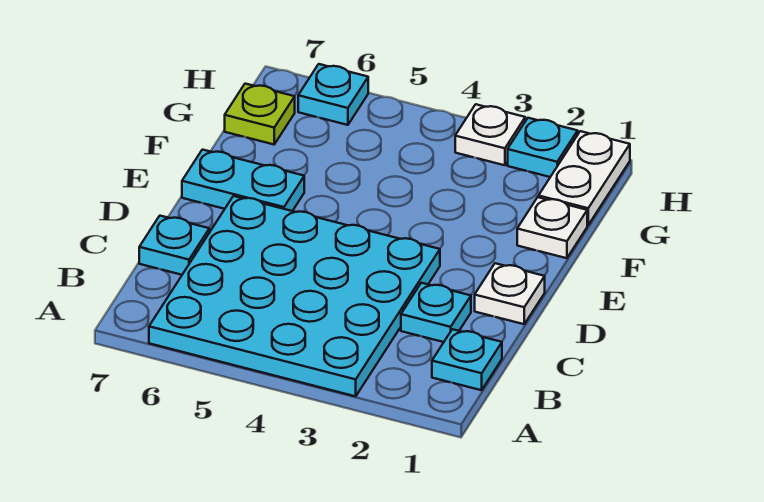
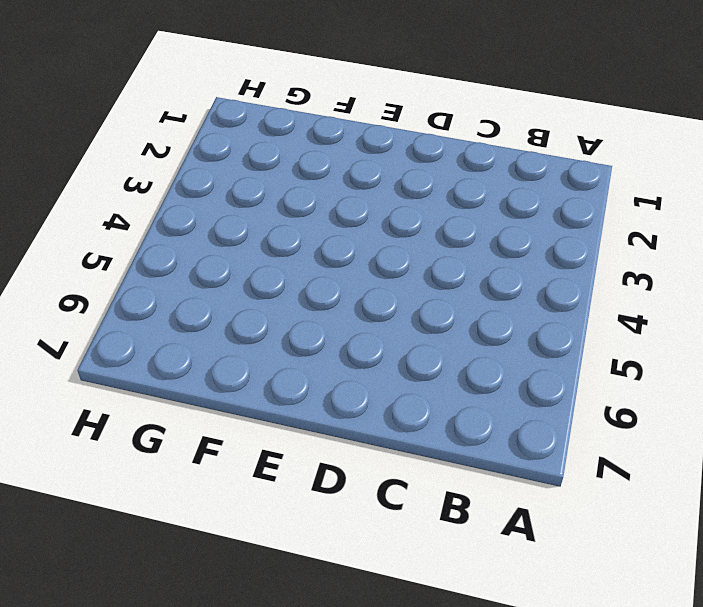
none -> cyan plate A3:D6 level 1
none -> cyan plate B1 level 1
none -> cyan plate C2 level 1

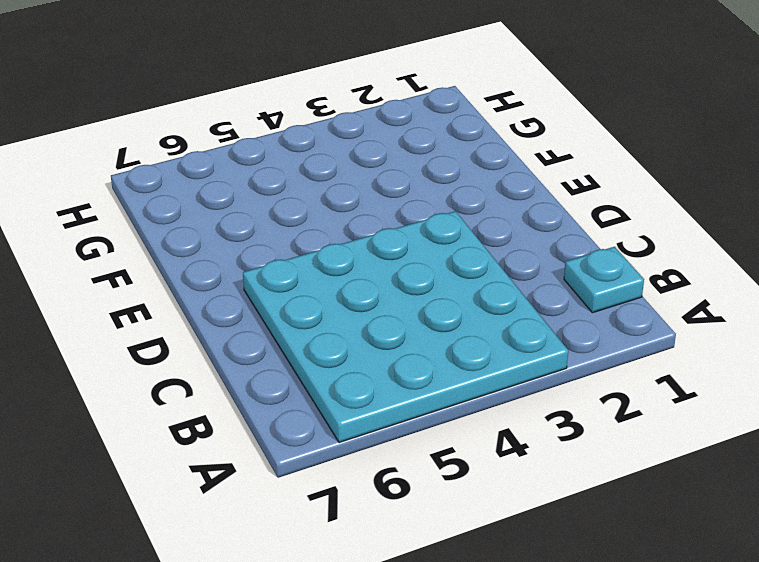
none -> cyan plate C2 level 1
none -> cyan plate C7 level 1
none -> white plate D1 level 1

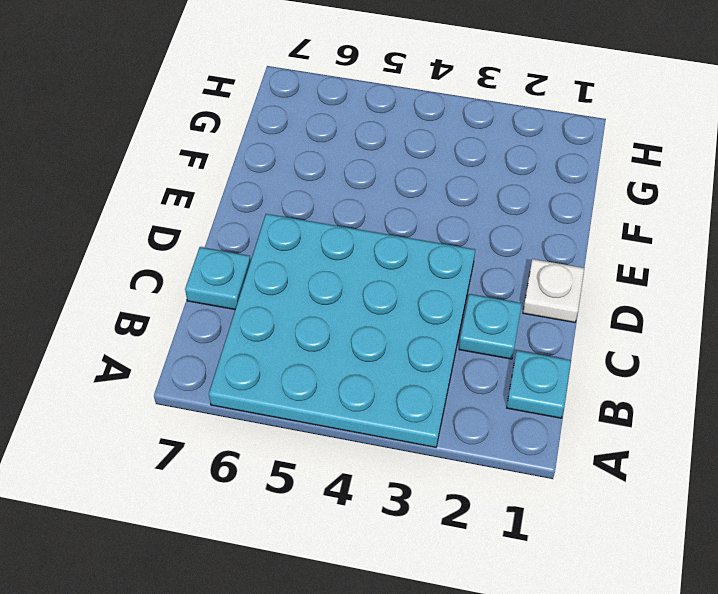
none -> cyan plate E6:E7 level 1
none -> white plate F1 level 1
none -> white plate G1:H1 level 1

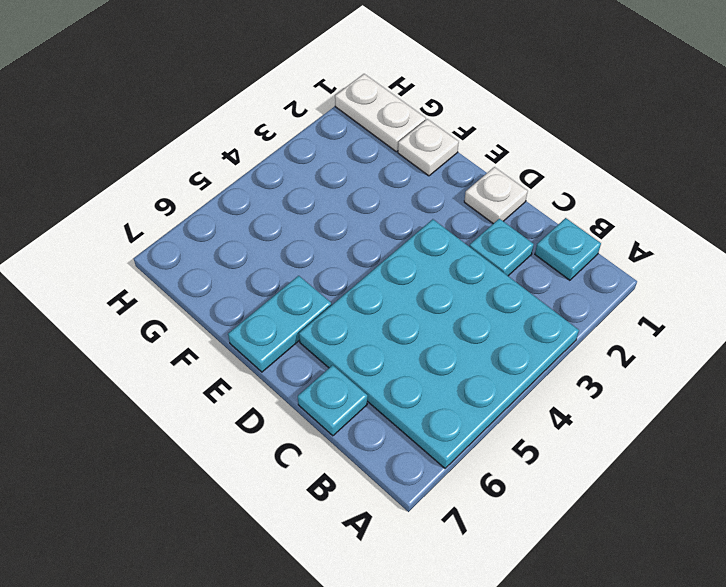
none -> lime plate G7 level 1
none -> cyan plate H2 level 1
none -> white plate H3 level 1

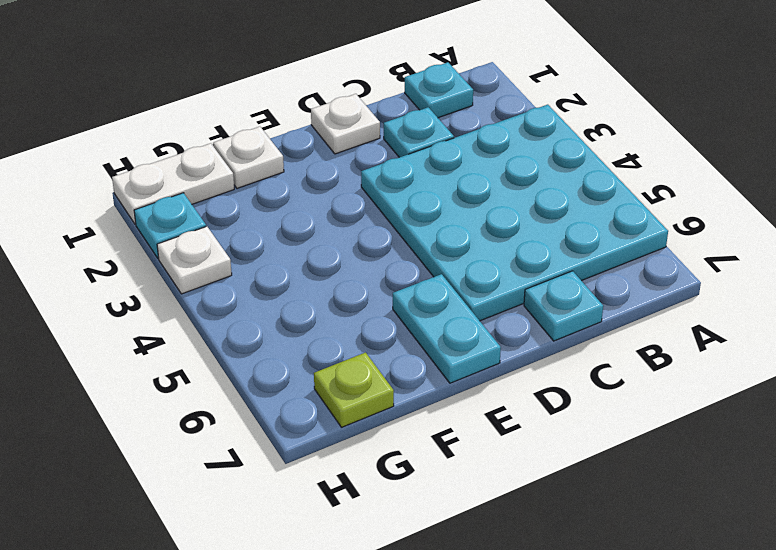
none -> cyan plate H6 level 1

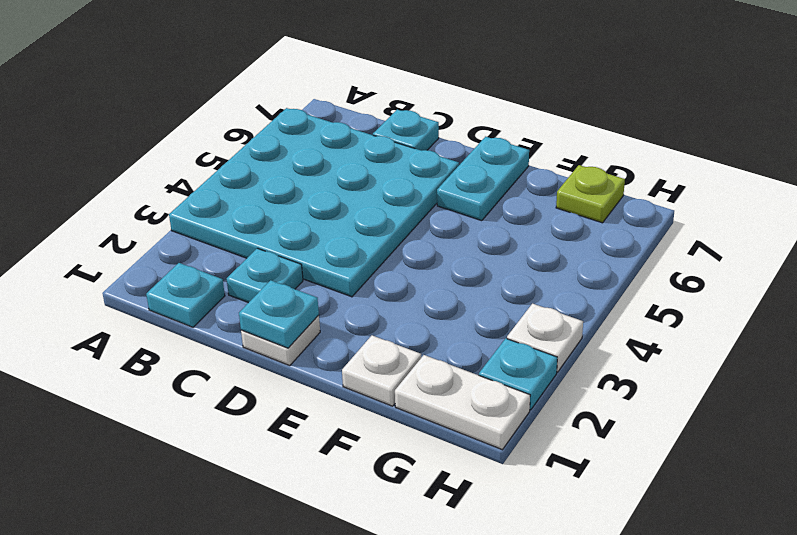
cyan plate D1 level 2 -> cyan plate H6 level 1

